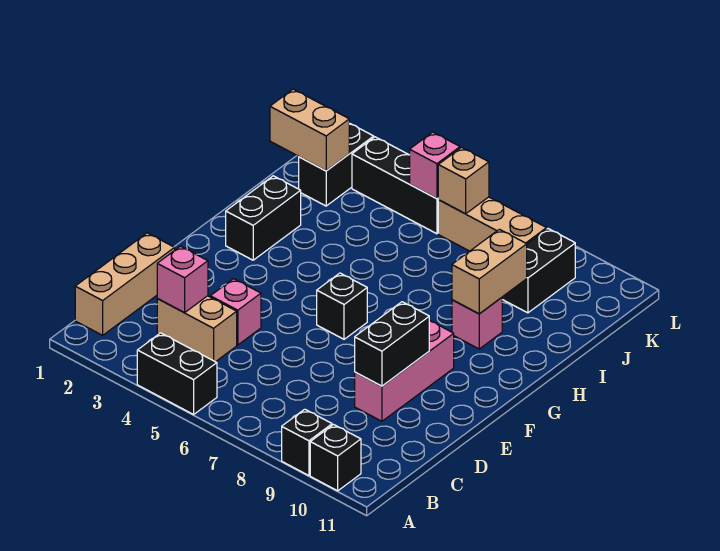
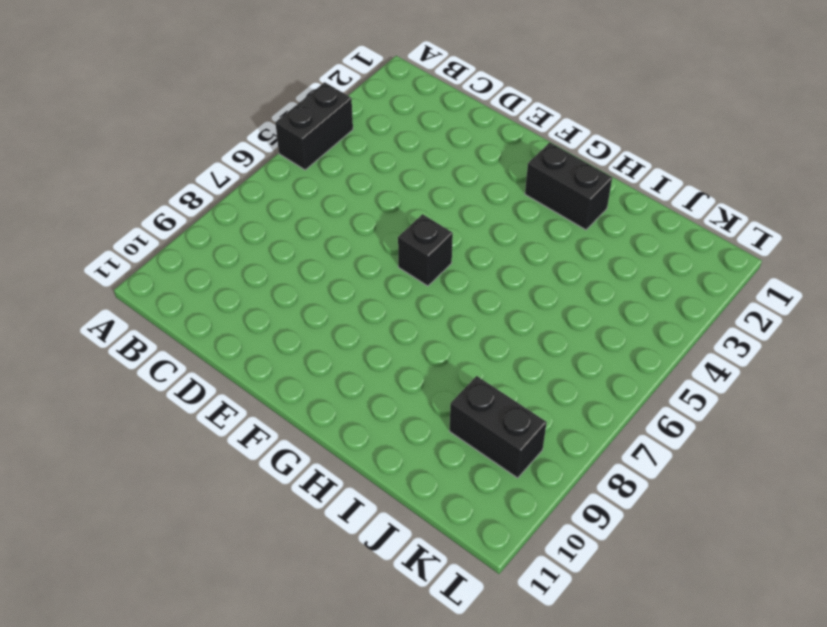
none -> black brick A9 level 1
none -> black brick A10 level 1
none -> tan brick B1:D1 level 1

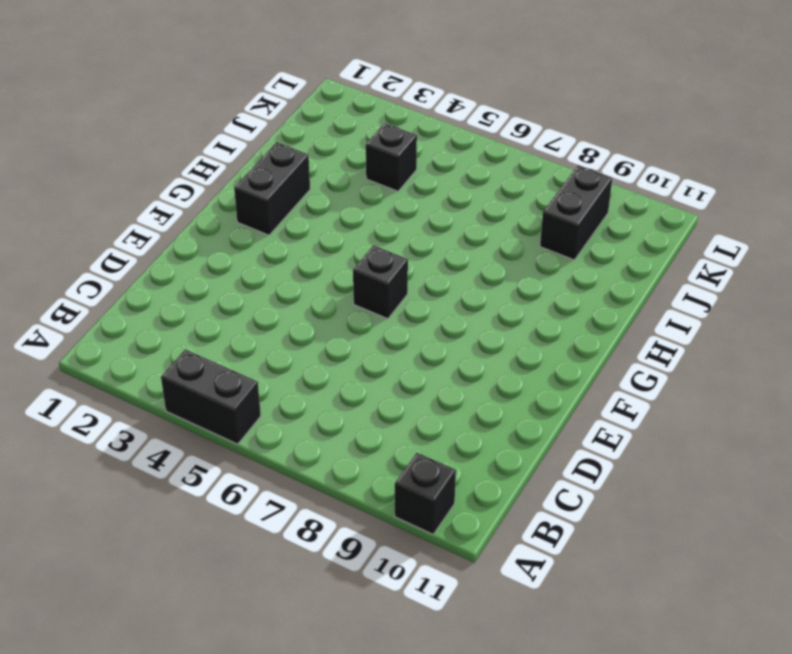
black brick J4 level 1 -> black brick A9 level 1
none -> tan brick B1:D1 level 1
none -> tan brick C3:C4 level 1
none -> pink brick D4 level 1

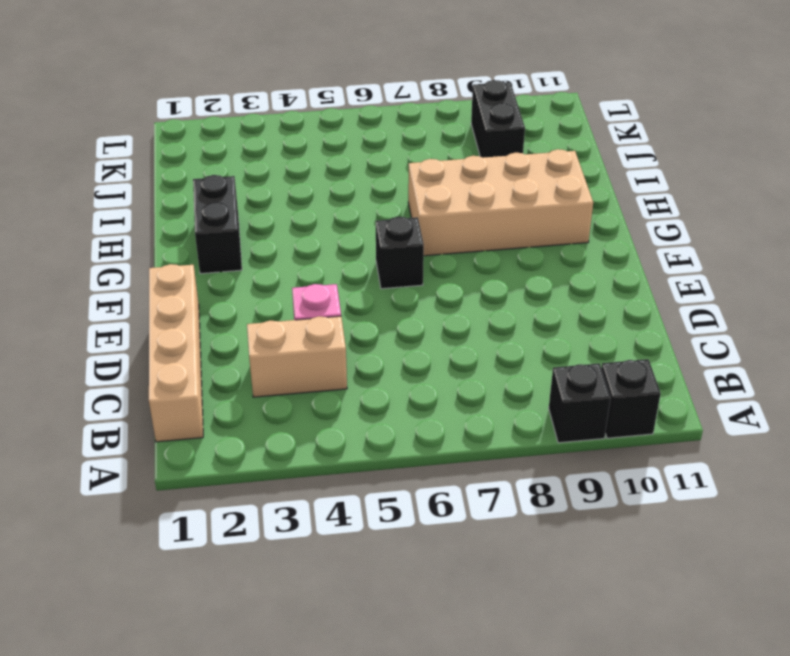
tan brick B1:E1 level 1 -> tan brick B1:D1 level 1
tan brick G7:H10 level 1 -> pink brick H9 level 1
none -> black brick A4:A5 level 1
none -> pink brick D9:F9 level 1
none -> black brick J2:K2 level 1

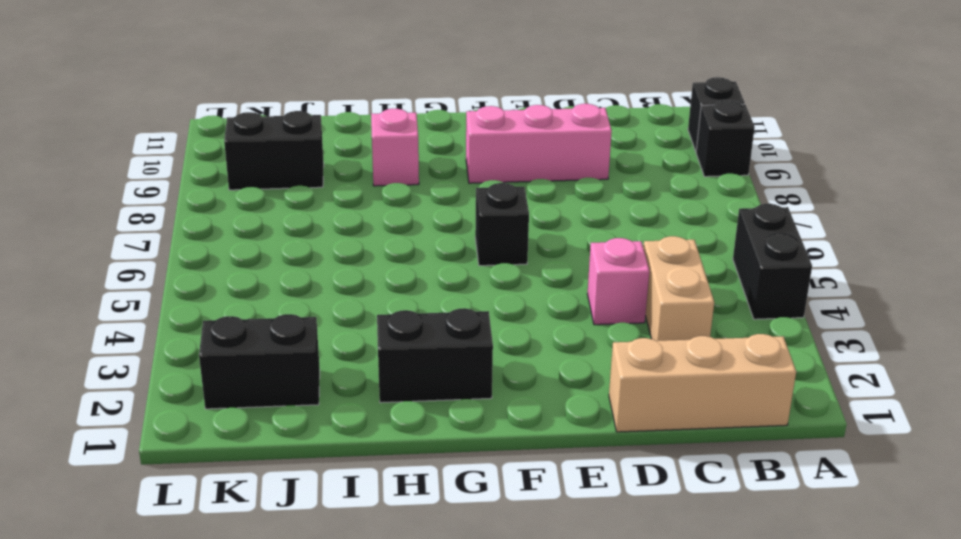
none -> black brick K3:K5 level 1
none -> tan brick K6:K8 level 1
none -> pink brick C3 level 2

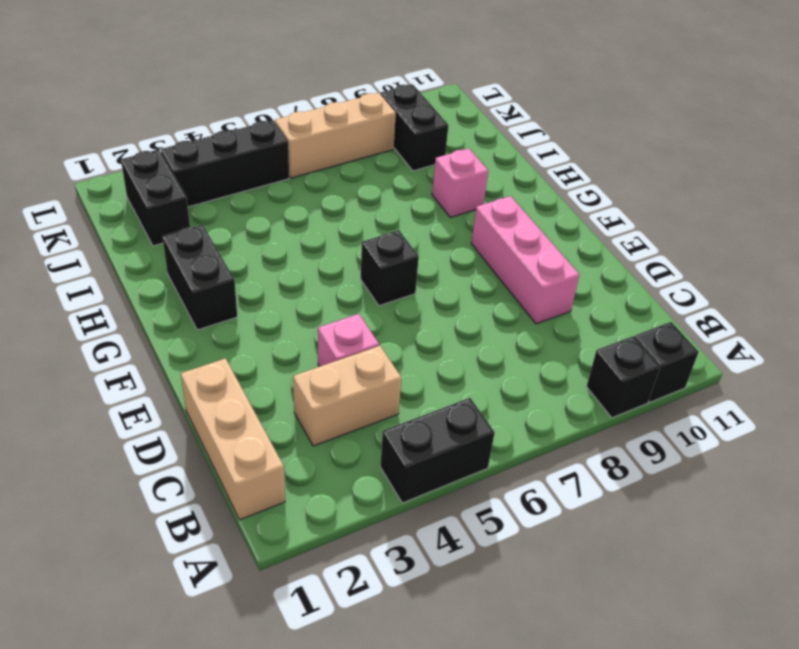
none -> pink brick C3 level 2
none -> black brick D9:E9 level 2
none -> tan brick H9:I9 level 2

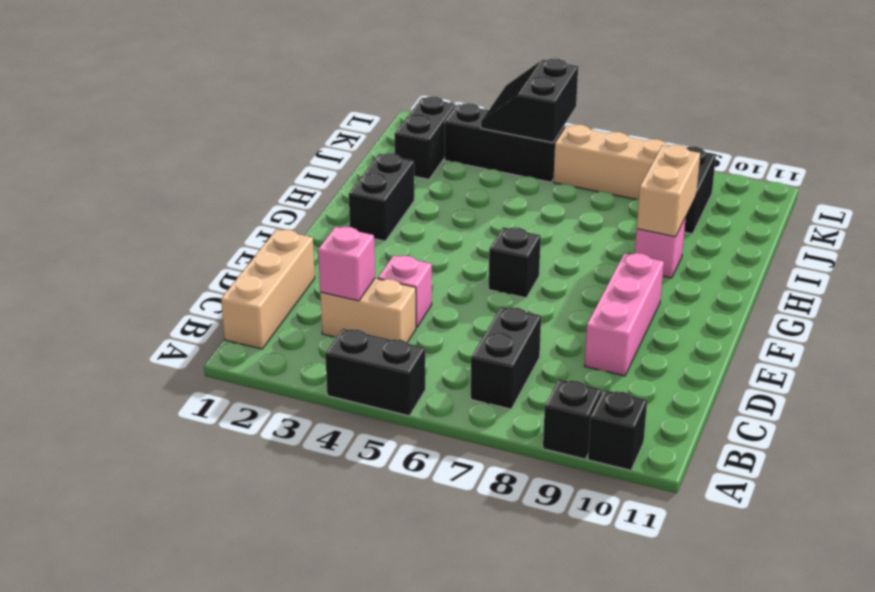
black brick B7:C7 level 1 -> black brick D9:E9 level 2
black slope K4:L5 level 2 top 5 -> pink brick K5 level 2
none -> tan brick J1:J2 level 2
none -> tan brick K6 level 2

